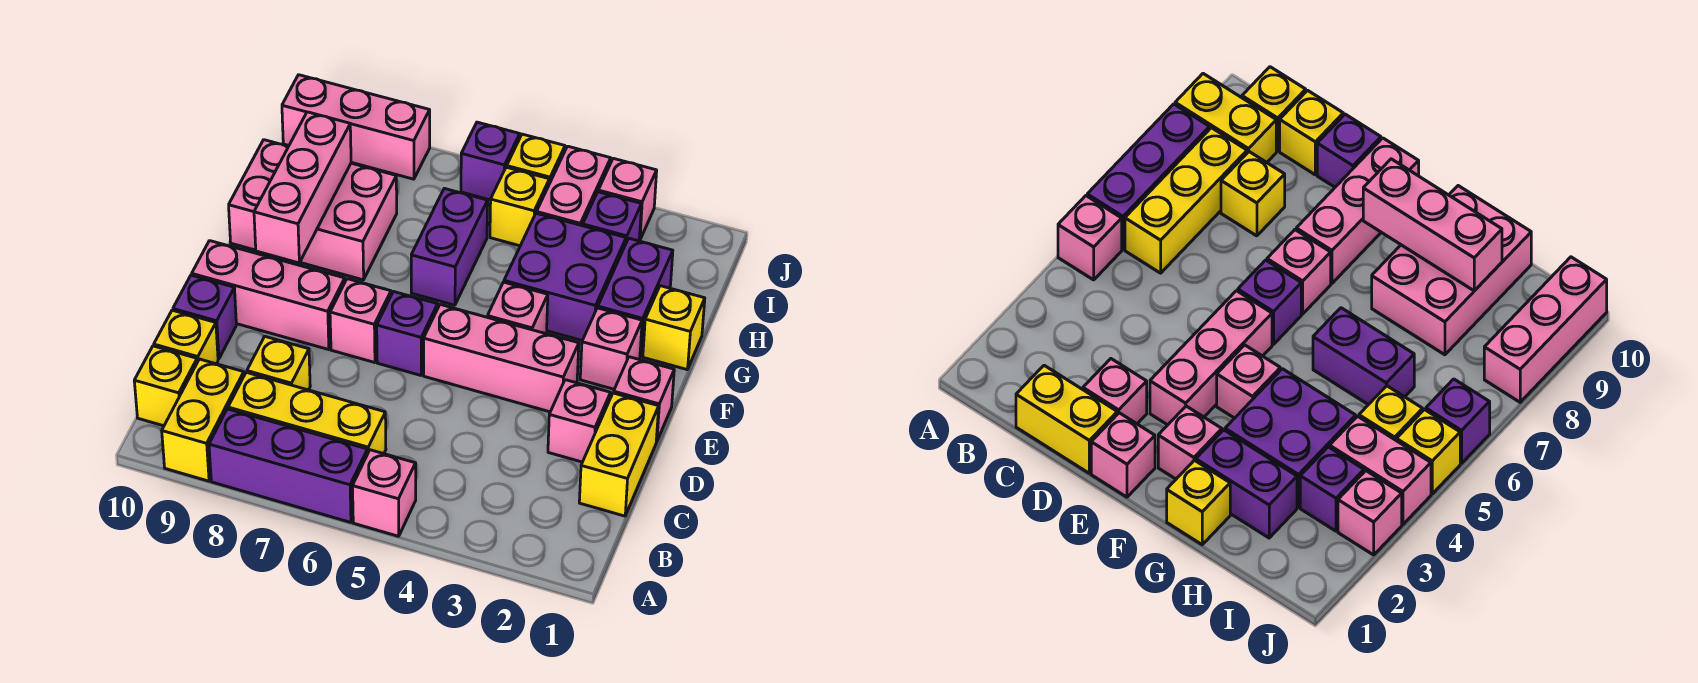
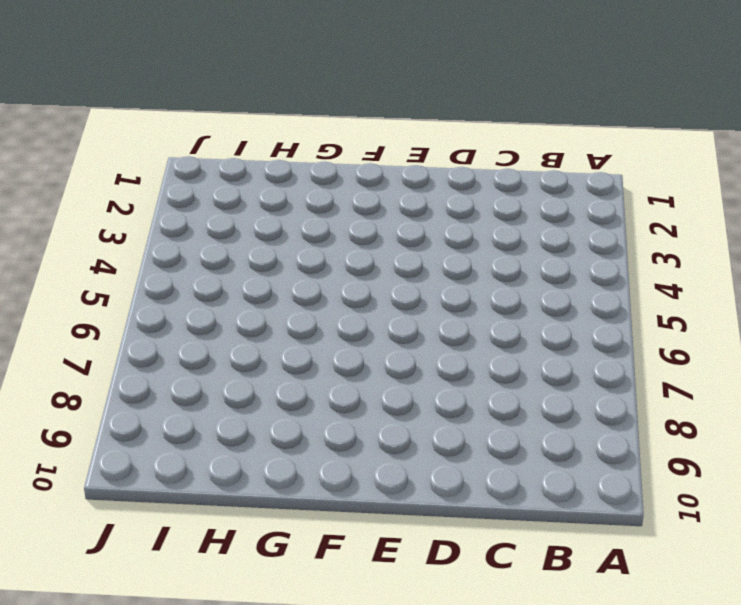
none -> pink brick A5 level 1
none -> purple brick A6:A8 level 1
none -> yellow brick A9:B9 level 1
none -> yellow brick B6:B8 level 1

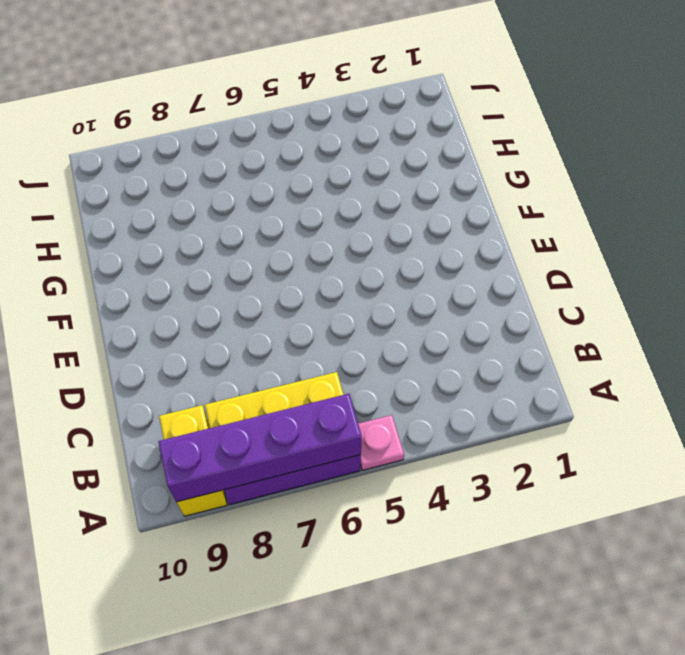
pink plate A5 level 1 -> pink brick A5 level 1
purple brick A6:A9 level 2 -> none
none -> yellow brick B10 level 1
none -> yellow brick C1:D1 level 1
none -> yellow brick C8 level 1
none -> yellow brick C10 level 1

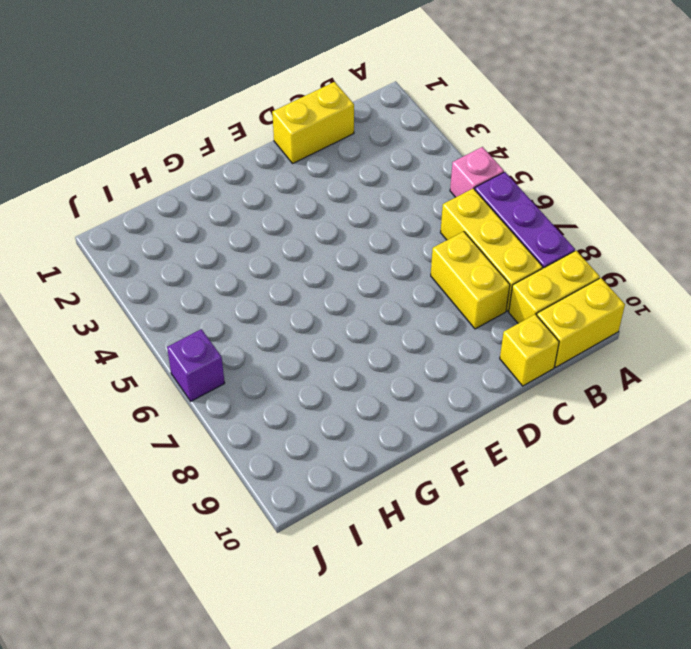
yellow brick A10:B10 level 1 -> yellow brick B10 level 1
yellow brick C7:C8 level 1 -> yellow brick C8 level 1
none -> pink brick D2 level 1
none -> purple brick D10 level 1
none -> pink brick E1 level 1
none -> pink brick E3:E5 level 1

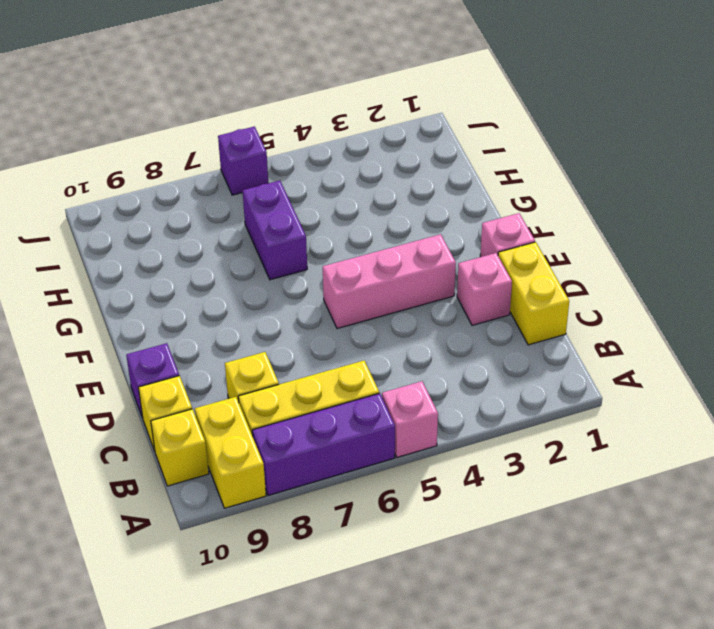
none -> purple brick E6 level 1
none -> pink brick E7 level 1
none -> pink brick E8:E10 level 1
none -> pink brick F2 level 1

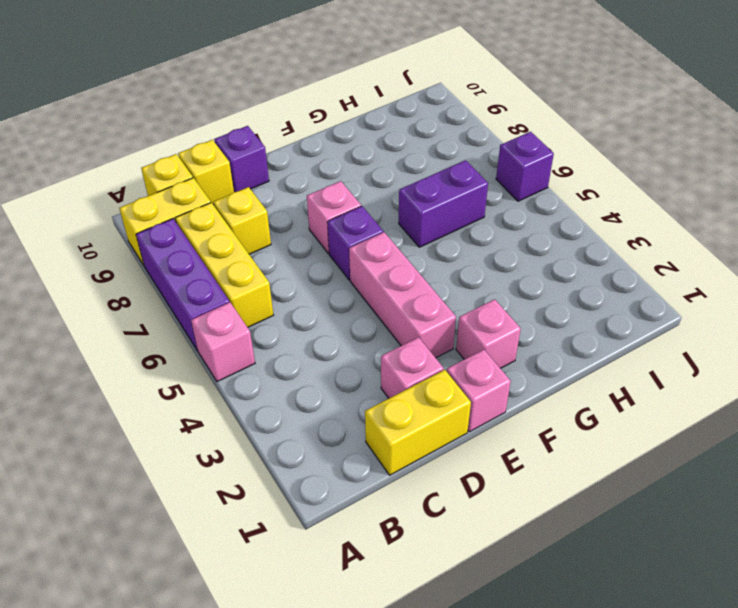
none -> pink brick E8:E10 level 1
none -> pink brick F4 level 1
none -> yellow brick G1 level 1
none -> purple brick G2:H2 level 1

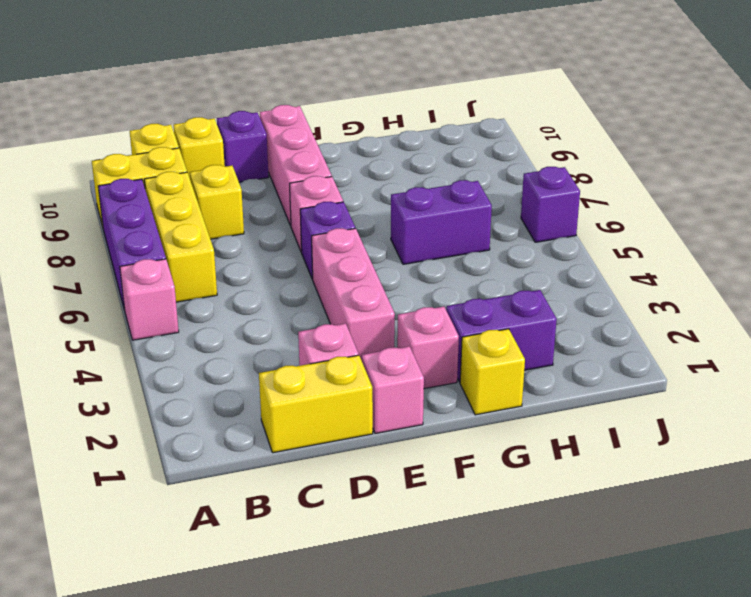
none -> pink brick F4 level 1
none -> purple brick G3:H4 level 1
none -> pink brick G8:H10 level 1
none -> purple brick I3 level 1

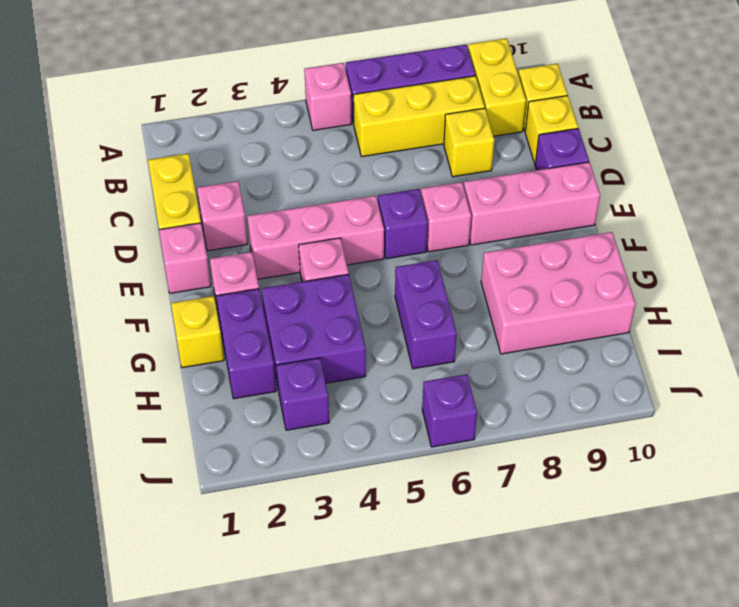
none -> pink brick I4:J4 level 1
none -> yellow brick I5 level 1
none -> pink brick J3 level 1
none -> yellow brick J5 level 1

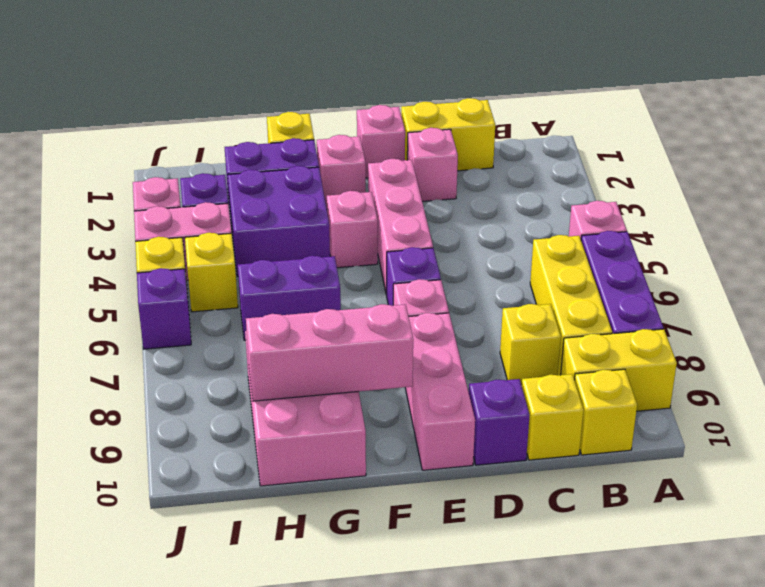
none -> pink brick J8:J10 level 1

